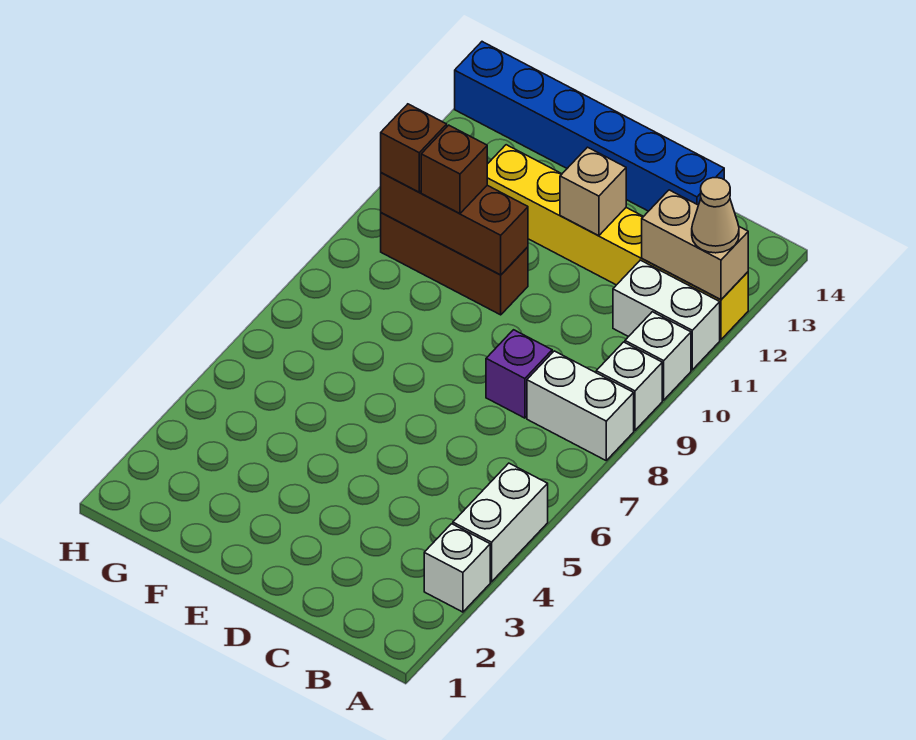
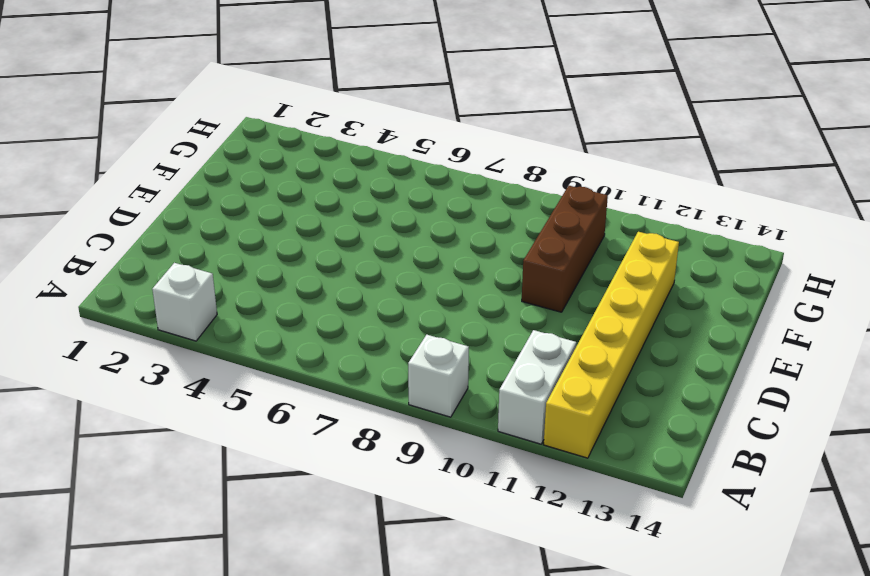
none -> white brick A4:A5 level 1
none -> white brick A8:B8 level 1
none -> white brick A10 level 1

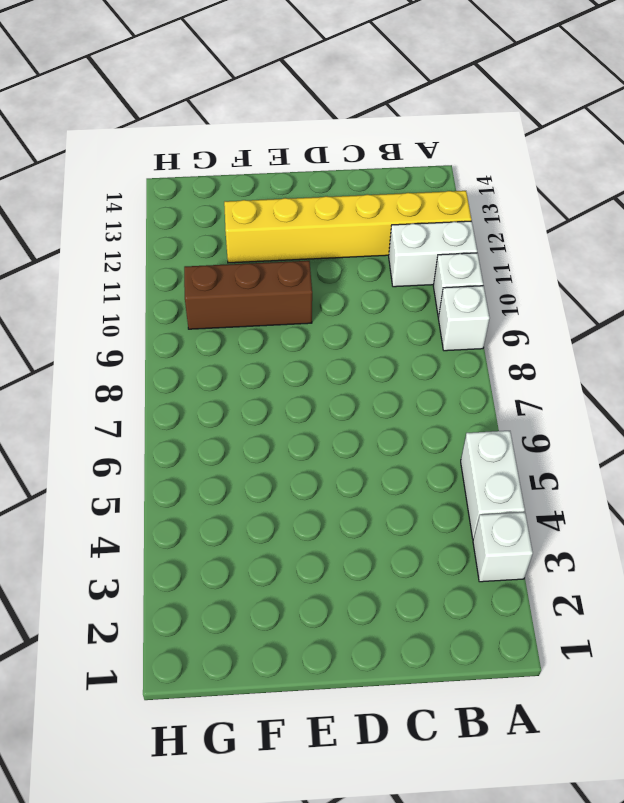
none -> white brick A8:B8 level 1
none -> purple brick C8 level 1
none -> blue brick C14:H14 level 1

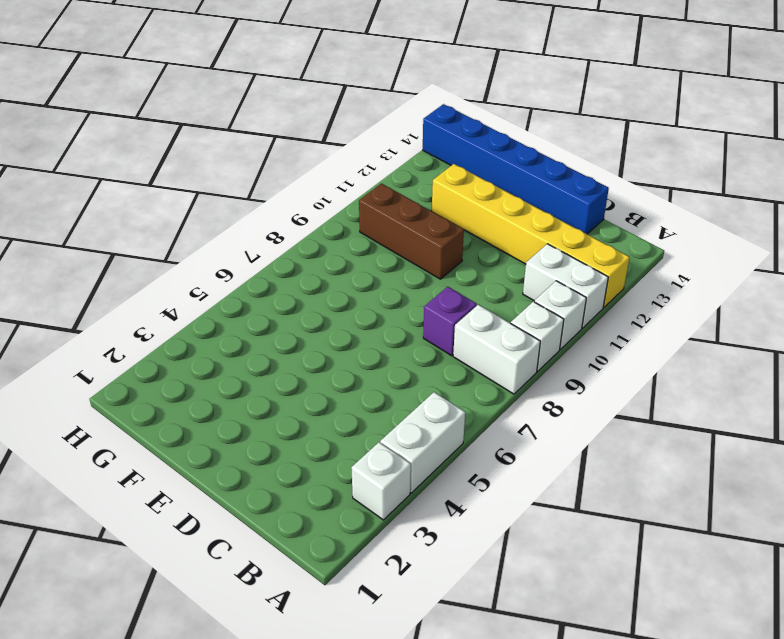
none -> tan brick A12:B12 level 2
none -> tan brick D12 level 2
none -> brown brick E10:G10 level 2

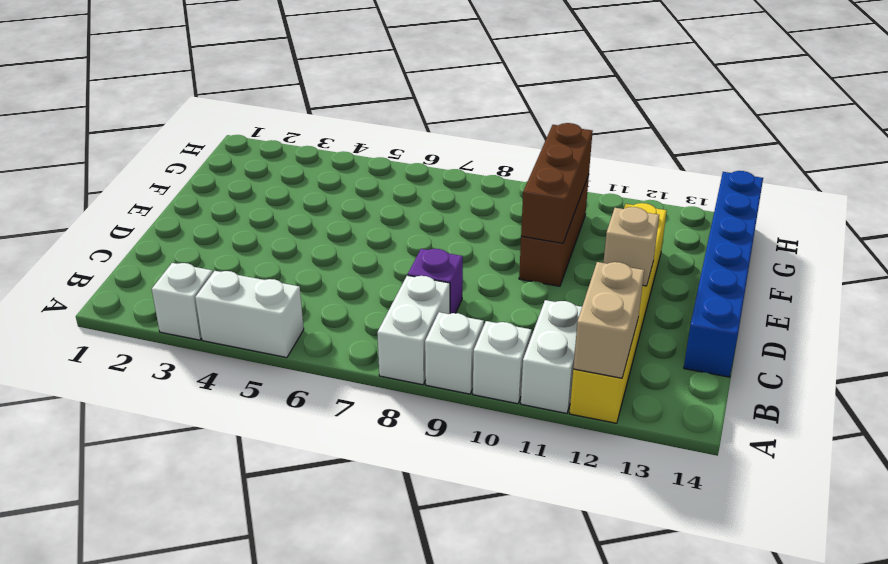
none -> tan cone A12 level 3
none -> brown brick F10 level 3
none -> brown brick G10 level 3

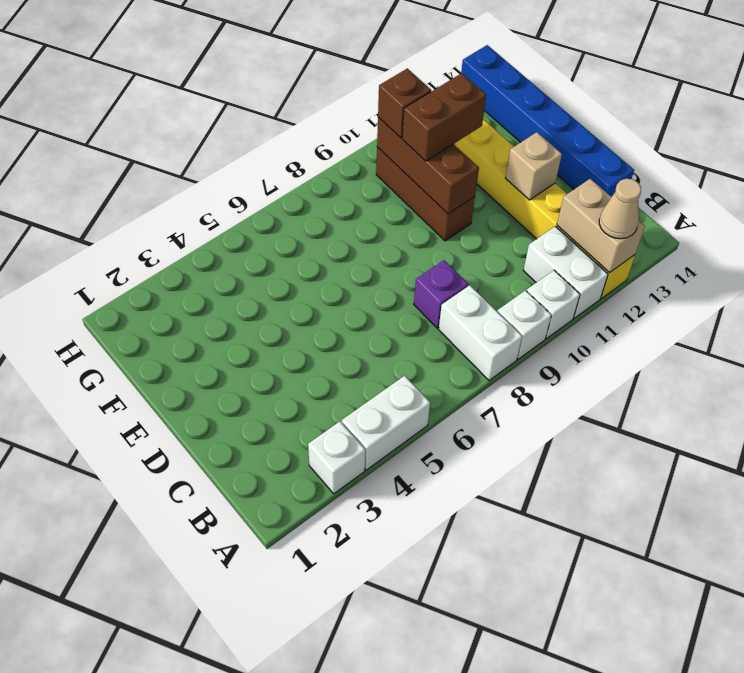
brown brick F10:F11 level 3 -> brown brick F10 level 3

